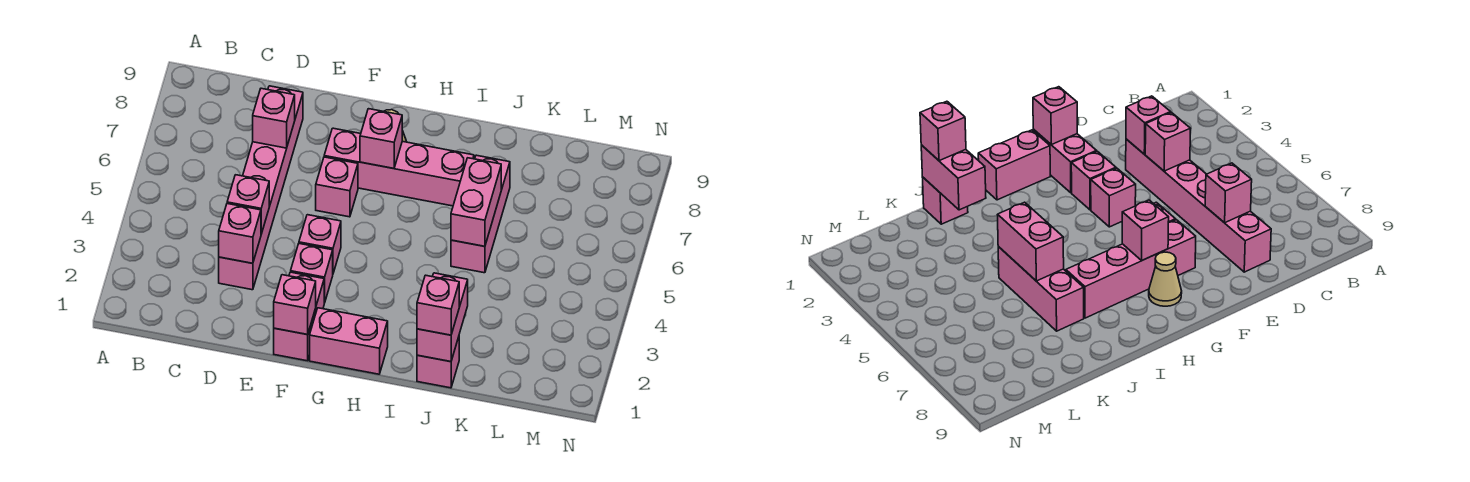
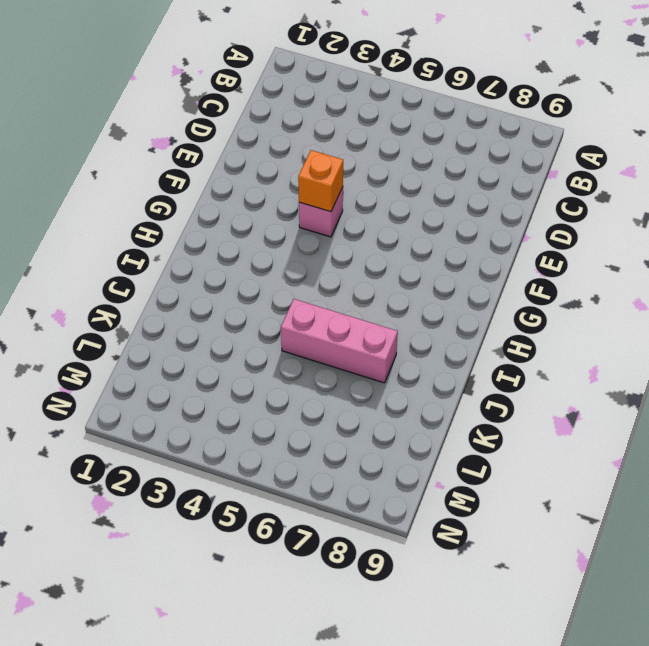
orange brick F4 level 2 -> none
none -> pink brick D3:D8 level 1
none -> pink brick F1:F2 level 1
none -> pink brick F3 level 1

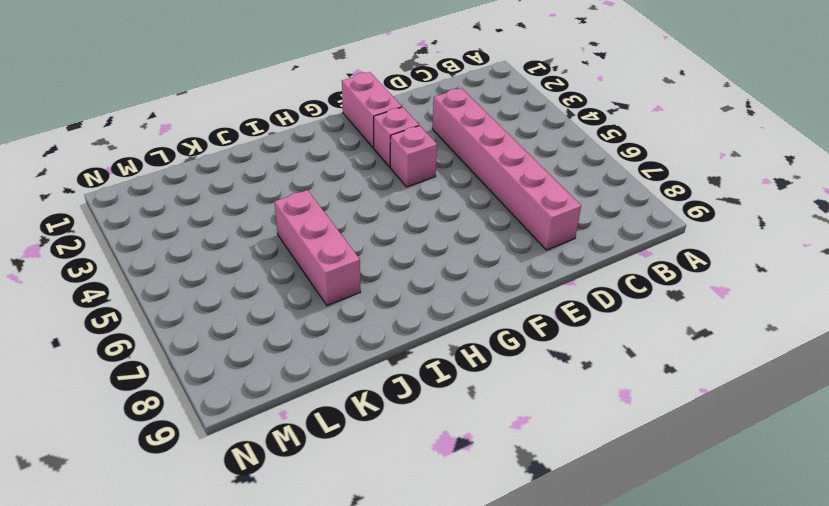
none -> pink brick F6 level 1
none -> pink brick F7:I7 level 1
none -> pink brick G1:H1 level 1

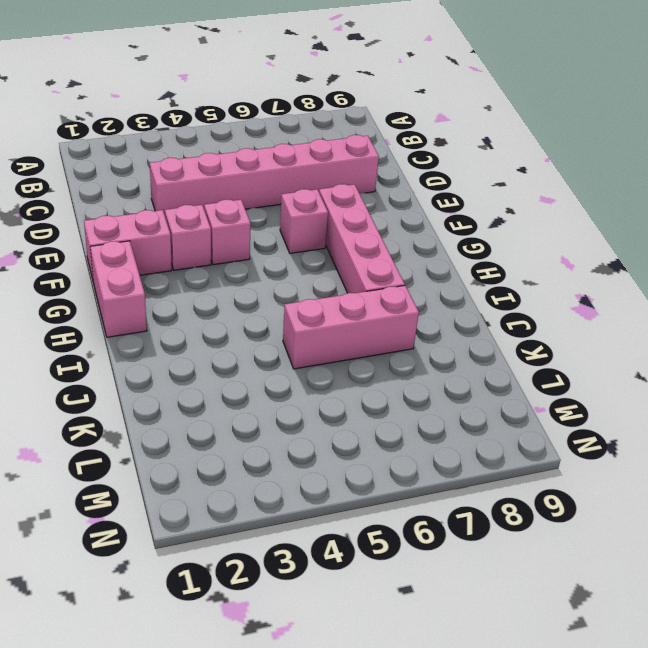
none -> tan cone G8 level 1
none -> pink brick J1 level 1
none -> pink brick D3 level 2

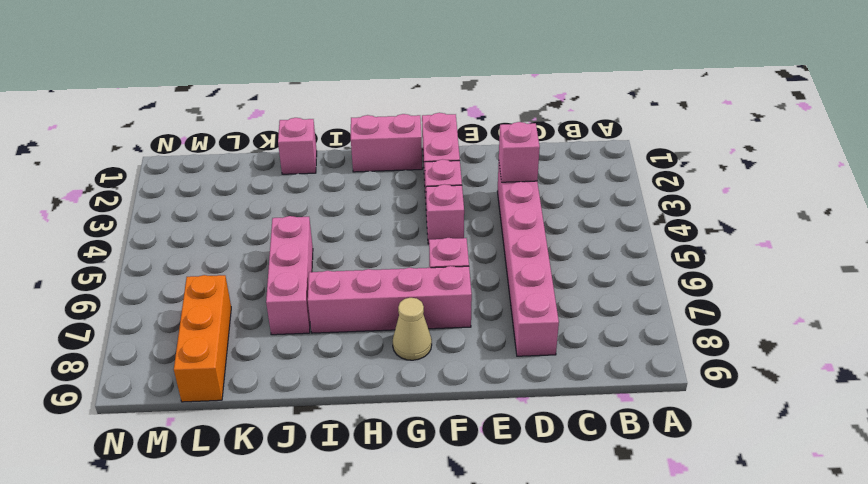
orange brick L7:L9 level 1 -> none
none -> pink brick D4 level 2
none -> pink brick D7 level 2
none -> pink brick F1 level 2

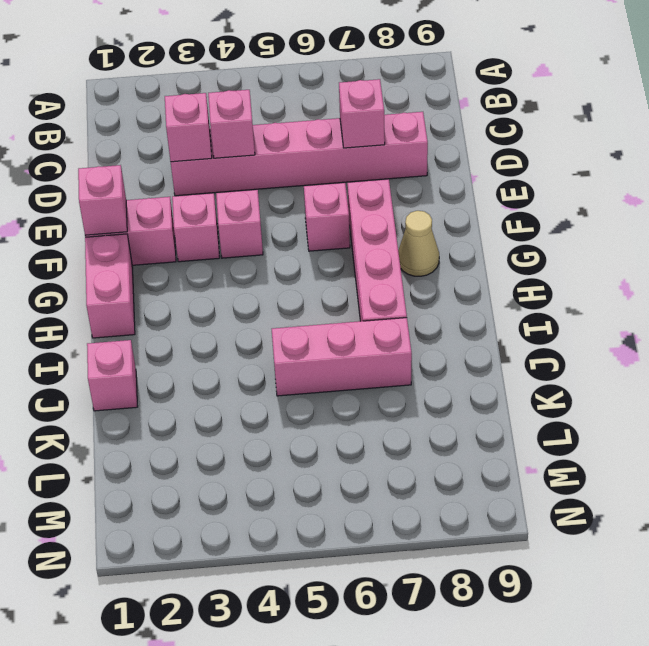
none -> pink brick G7 level 2
none -> pink brick J1:J2 level 2
none -> pink brick J5:J6 level 2

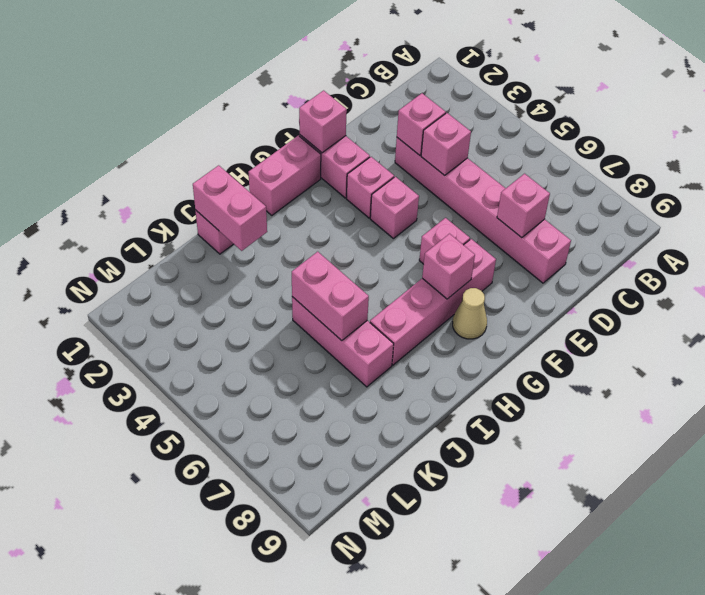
none -> pink brick J1 level 3

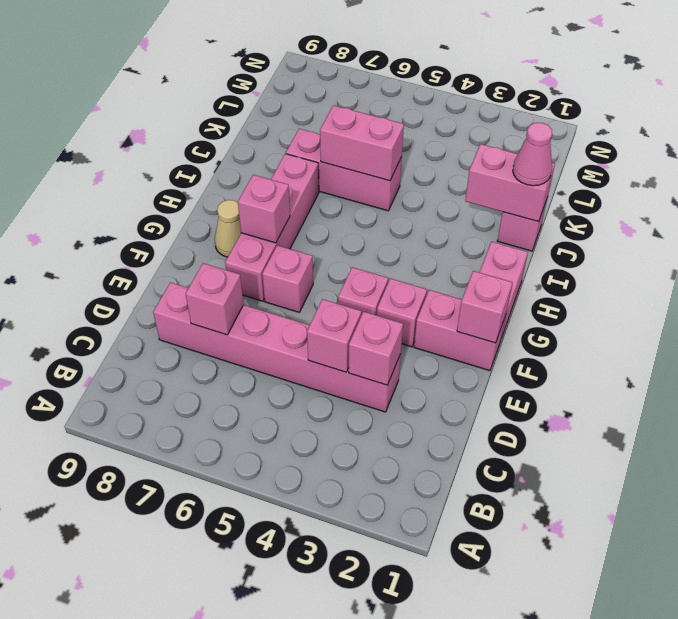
pink cone J1 level 3 -> pink brick J1 level 3

